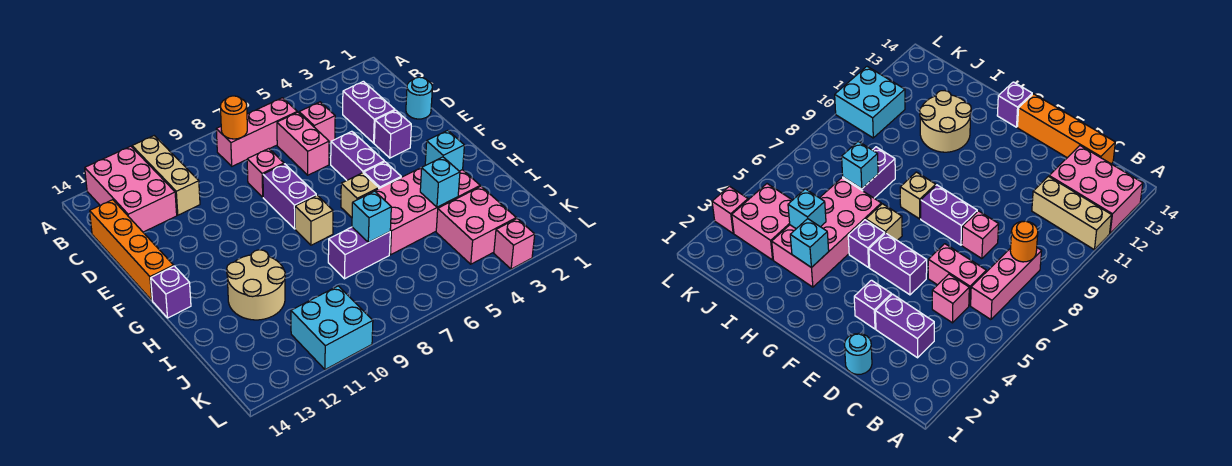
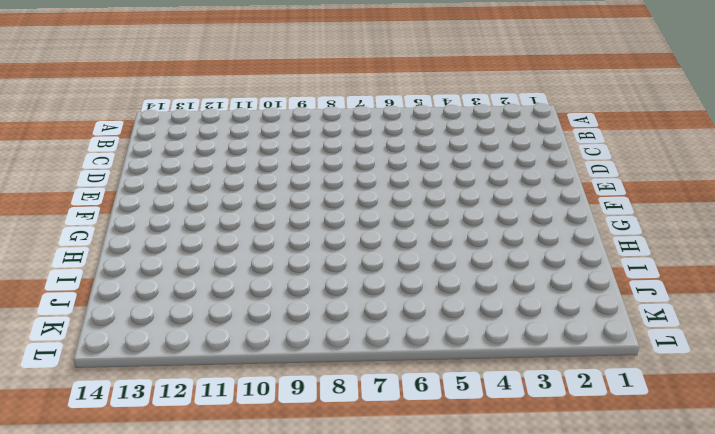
none -> tan brick A11:C11 level 1
none -> pink brick A12:C13 level 1
none -> pink brick B6:B8 level 1

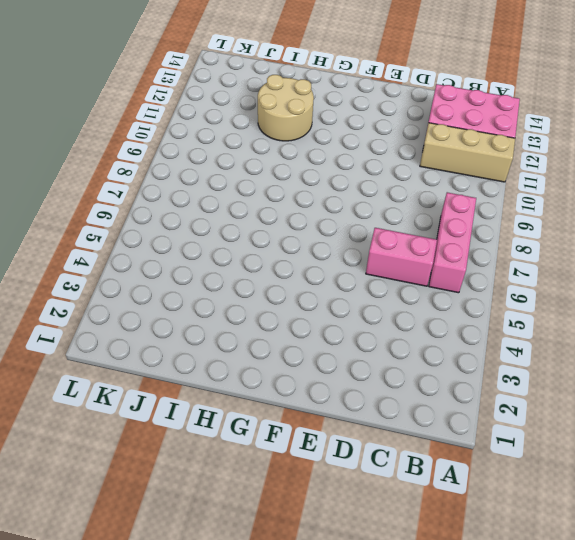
none -> purple brick C3:D3 level 1
none -> pink brick C5 level 1
none -> orange brick C14:F14 level 1

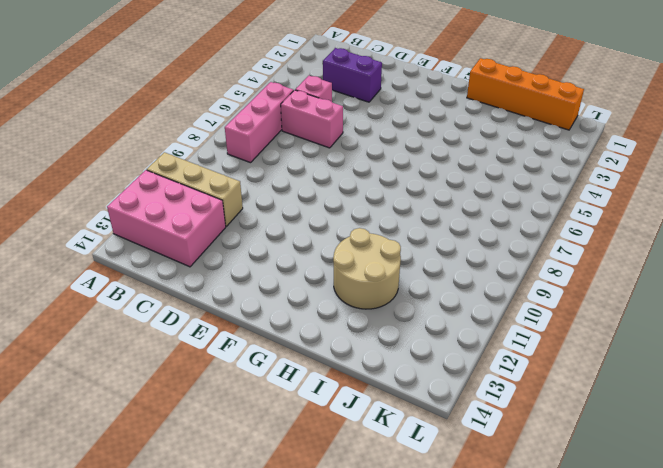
orange brick H1:K1 level 1 -> orange brick C14:F14 level 1
none -> cyan round brick D1 level 1
none -> pink brick D8 level 1
none -> purple brick E3 level 1

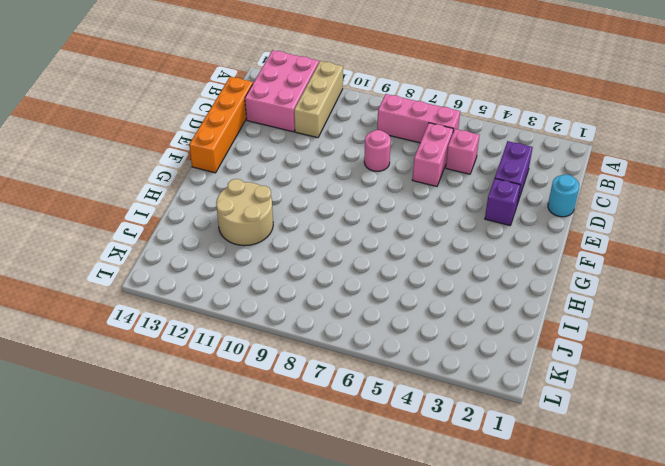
pink round brick D8 level 1 -> pink brick D8 level 1
none -> purple brick E5:F5 level 1
none -> purple brick E8:F8 level 1
none -> purple brick G5 level 1

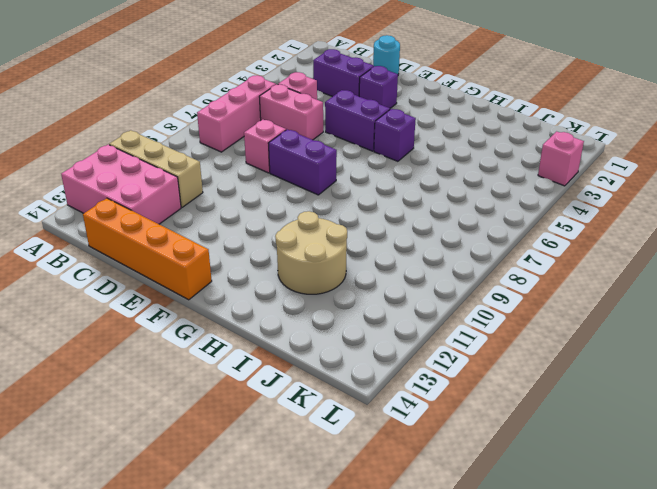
none -> tan brick G6 level 1
none -> tan brick G8 level 1
none -> purple brick G14 level 1

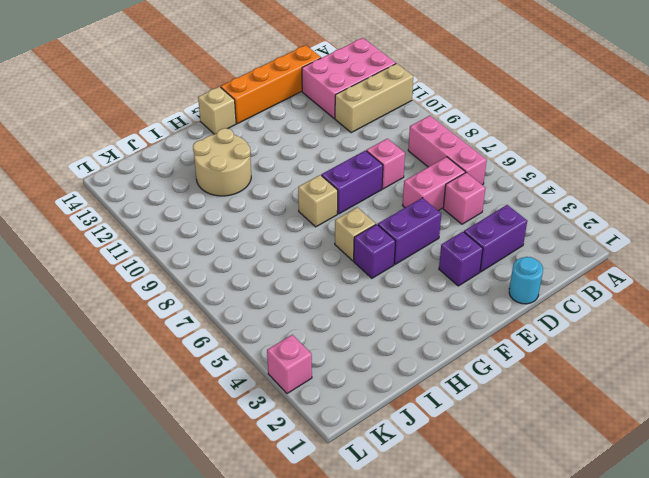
tan brick G14 level 1 -> purple brick G14 level 1
none -> pink brick H3:I6 level 1
none -> purple brick I7:I8 level 1
none -> pink brick J3:K4 level 1

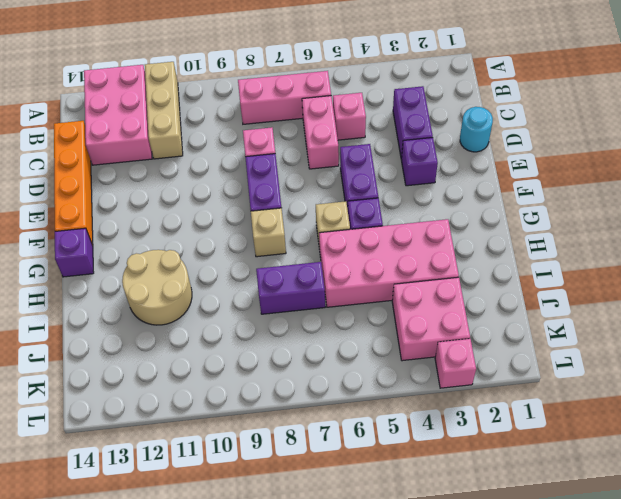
none -> cyan brick K10:L11 level 1
none -> orange round brick B8 level 2
none -> cyan brick H3 level 2

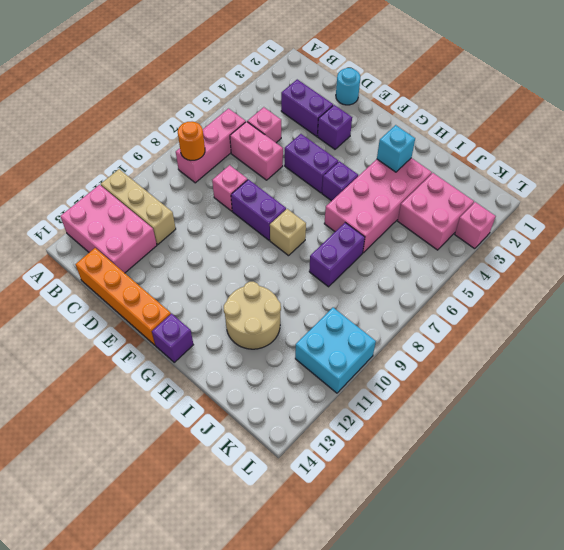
none -> tan brick G6 level 1
none -> cyan brick I4 level 2
none -> cyan brick I7 level 2

